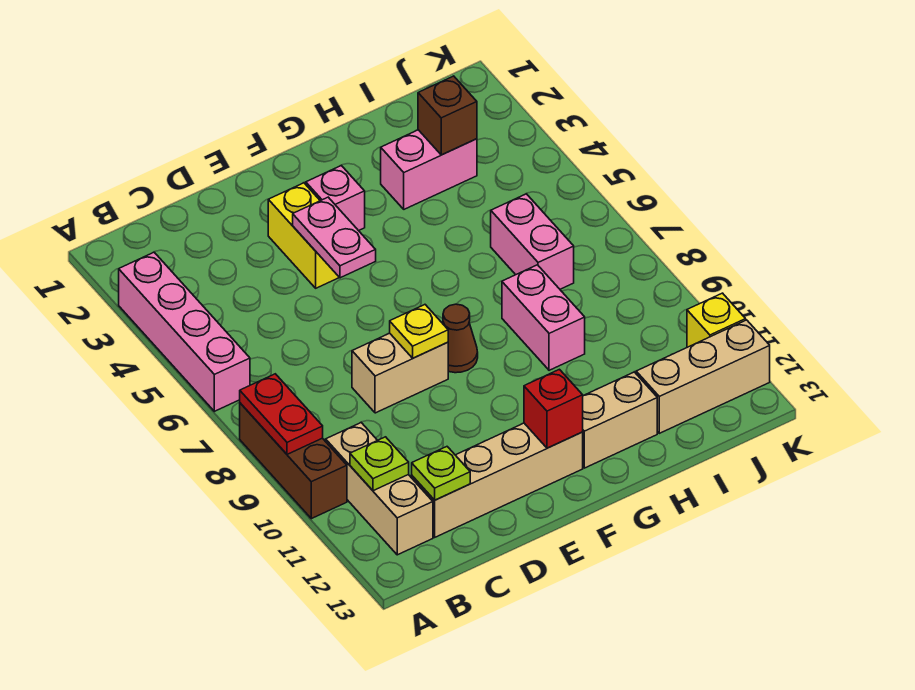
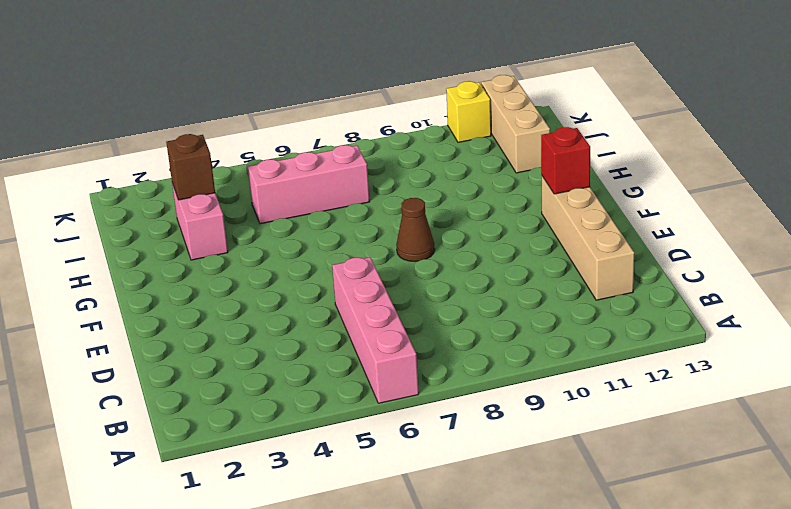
pink brick A6:D6 level 1 -> pink brick A3:A6 level 1
pink brick I5:I7 level 1 -> pink brick I6:I7 level 1
none -> brown brick A8:A10 level 1
none -> tan brick B10:B12 level 1
none -> tan brick D8:E8 level 1

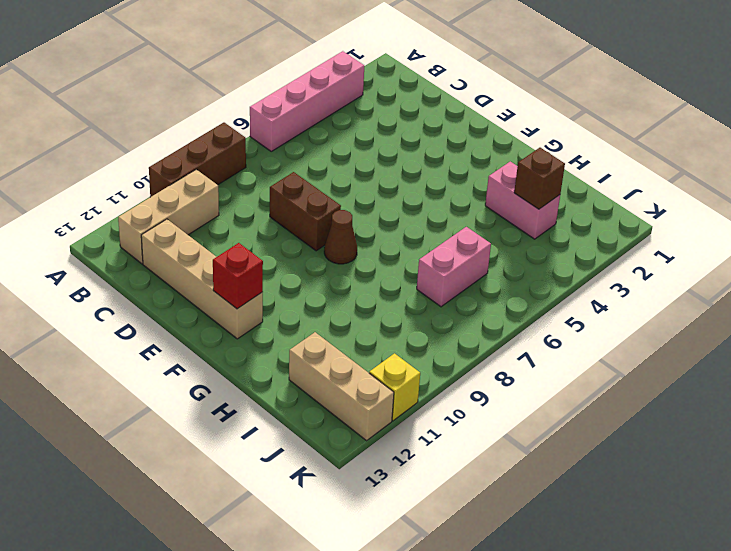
brown brick D8:E8 level 1 -> tan brick D8:E8 level 1
none -> yellow brick E3:E4 level 1
none -> pink brick F3 level 1
none -> tan brick G12:H12 level 1

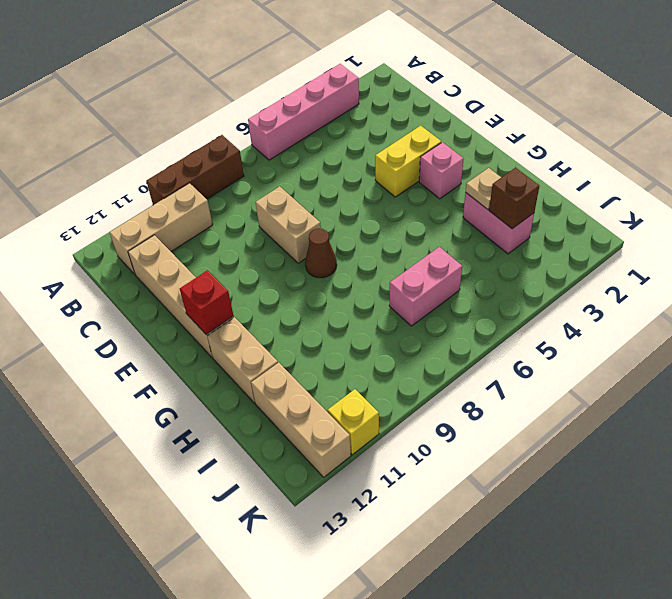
tan plate H3 level 2 -> none
none -> pink brick H8:H9 level 1
none -> red plate A8:A9 level 2
none -> lime plate B11 level 2

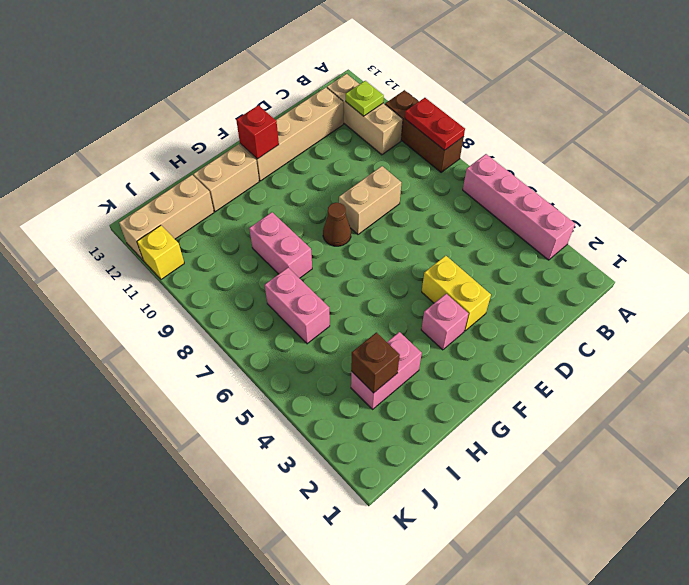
none -> lime plate C12 level 2
none -> pink plate E4:E5 level 2
none -> yellow plate E8 level 2

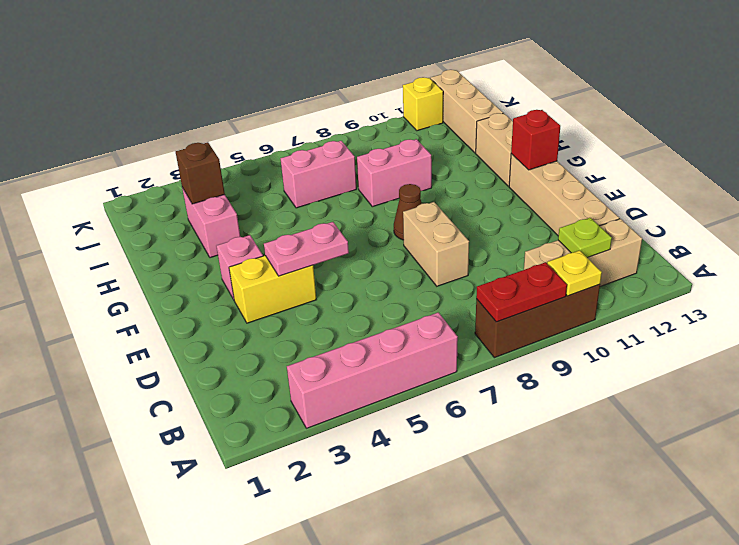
yellow plate A10 level 2 -> yellow plate E8 level 2
none -> lime plate C12 level 2

